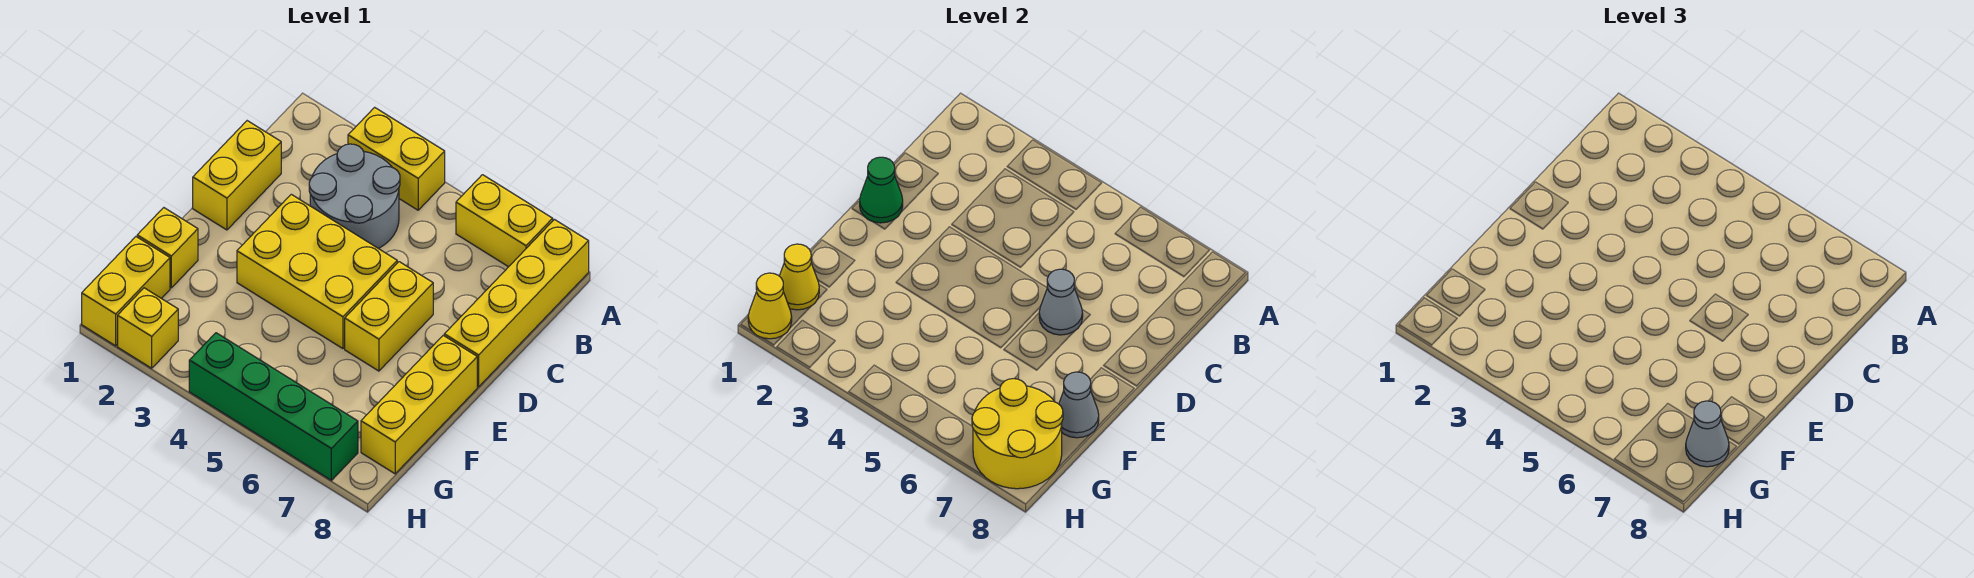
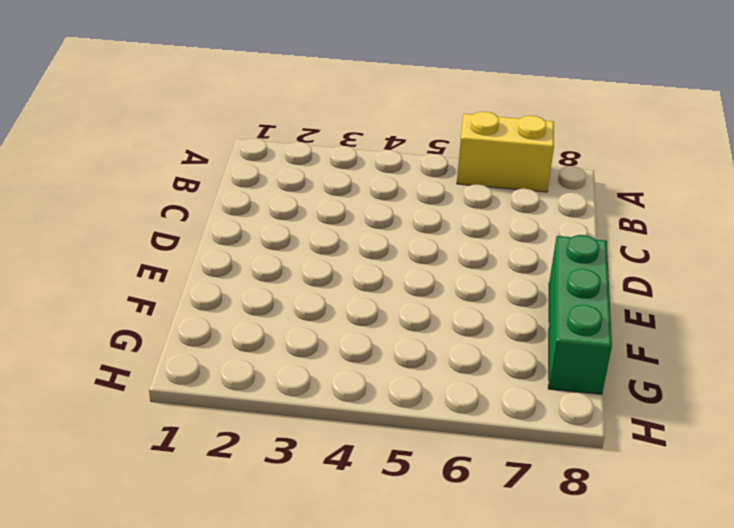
green brick E8:G8 level 1 -> yellow brick E8:G8 level 1
none -> yellow brick A3:A4 level 1
none -> yellow brick A8:D8 level 1
none -> grey round brick B3:C4 level 1

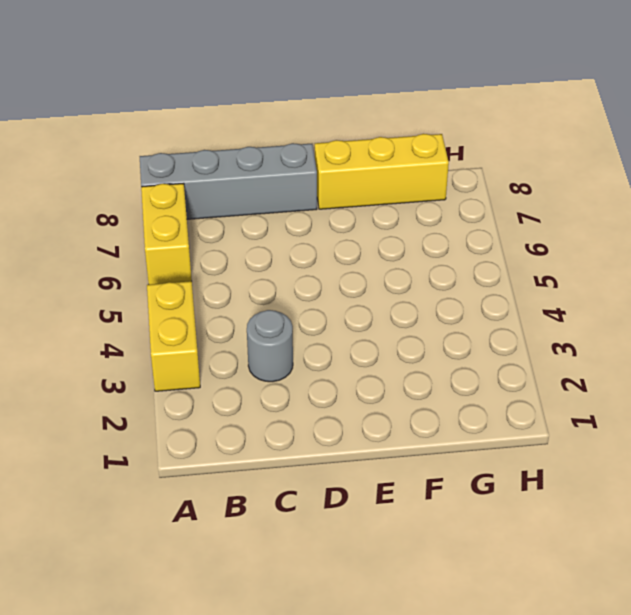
grey brick A8:D8 level 1 -> yellow brick A8:D8 level 1
grey round brick C3 level 1 -> grey round brick B3:C4 level 1
none -> yellow brick C1:D1 level 1
none -> yellow brick D3:E5 level 1
none -> yellow brick D6:E6 level 1

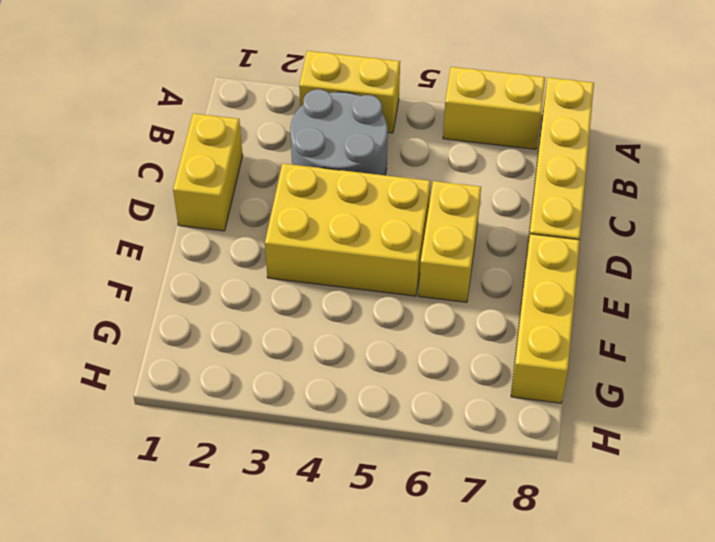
none -> yellow brick F1 level 1
none -> yellow brick G1:H1 level 1
none -> yellow brick H2 level 1

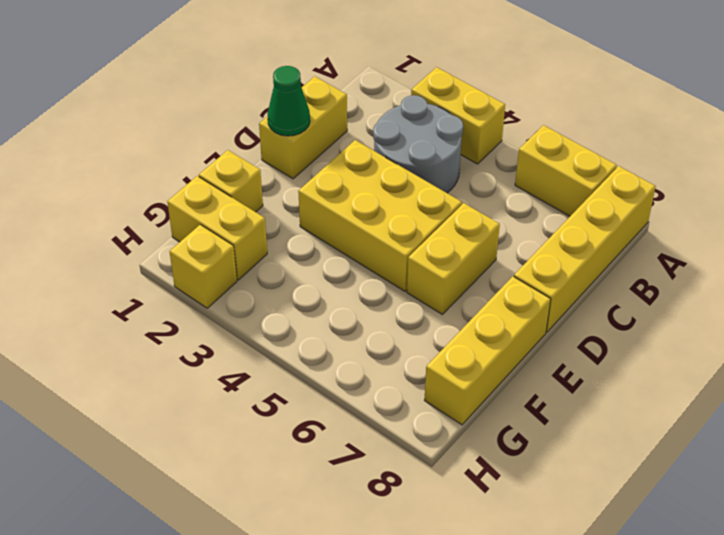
yellow brick G1:G2 level 1 -> yellow brick G1:H1 level 1
none -> green brick H4:H7 level 1
none -> grey cone D6 level 2
none -> grey cone F8 level 2

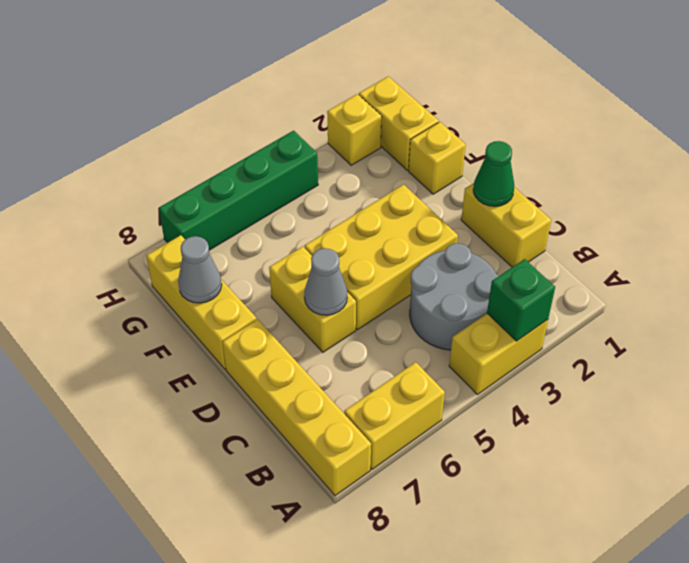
green brick A3 level 2 -> none
none -> yellow cone G1 level 2
none -> yellow round brick G7:H8 level 2
none -> yellow cone H1 level 2

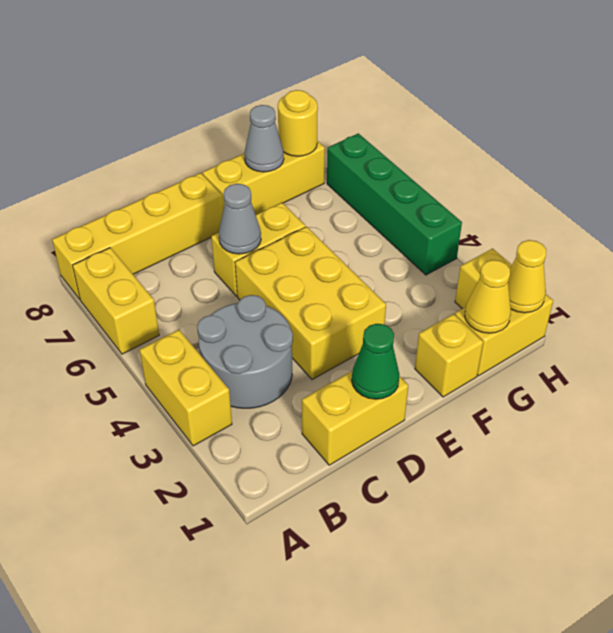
yellow round brick G8 level 2 -> yellow round brick G7:H8 level 2
none -> grey cone G8 level 3

